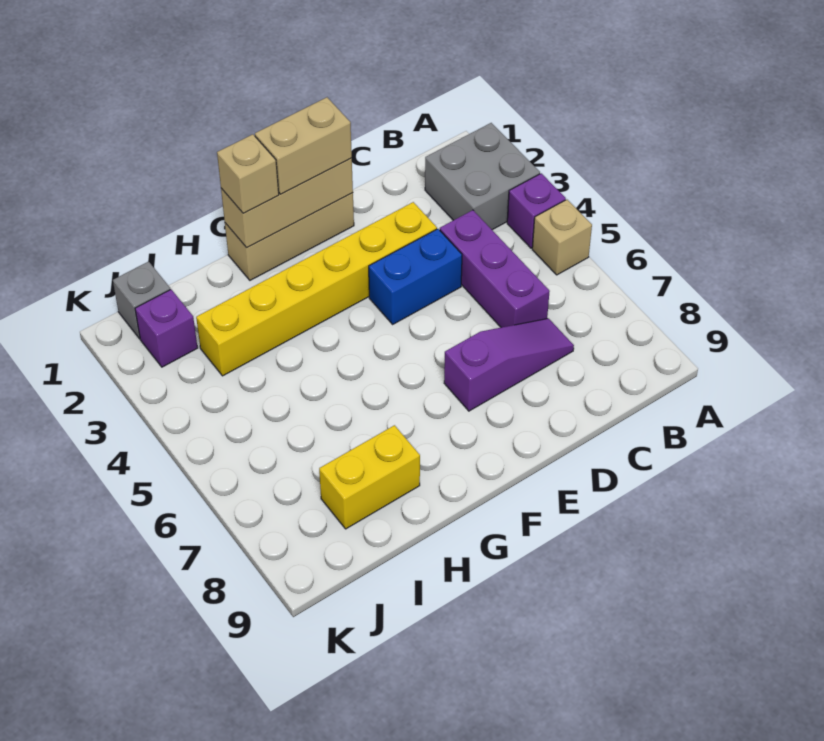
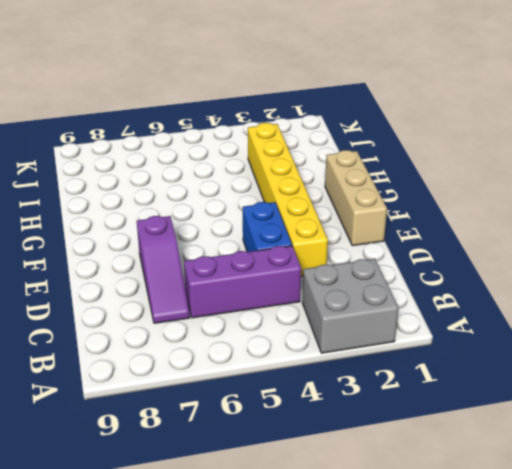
none -> purple brick A4 level 1
none -> tan brick A5 level 1
none -> yellow brick H8:I8 level 1

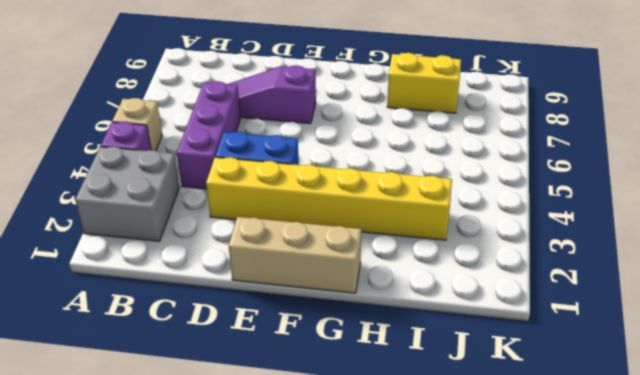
none -> grey brick J1 level 1
none -> purple brick J2 level 1
none -> tan brick E1:G1 level 2

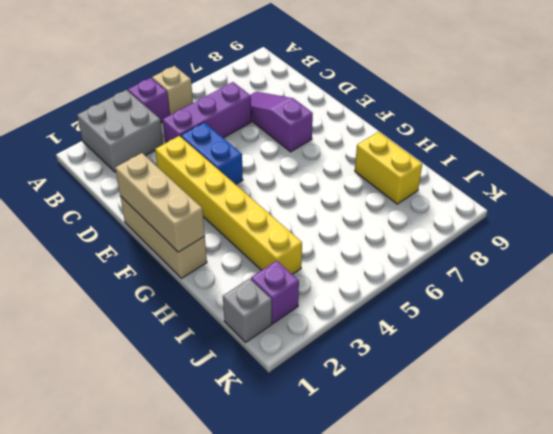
none -> tan brick E1:F1 level 3
none -> tan brick G1 level 3

